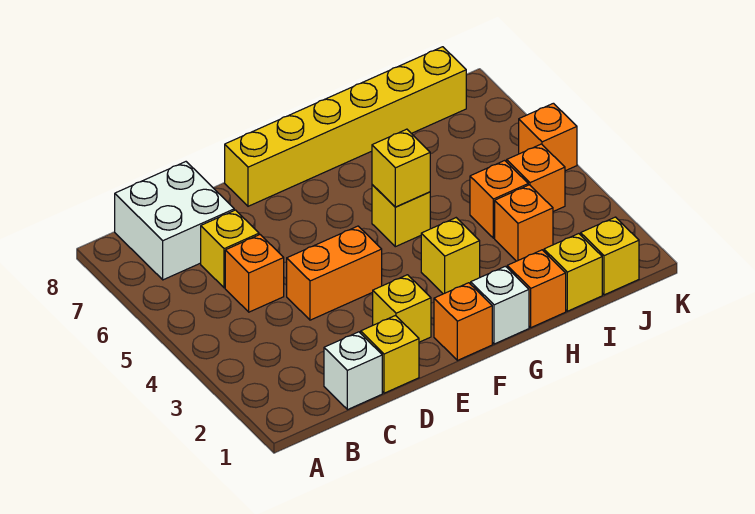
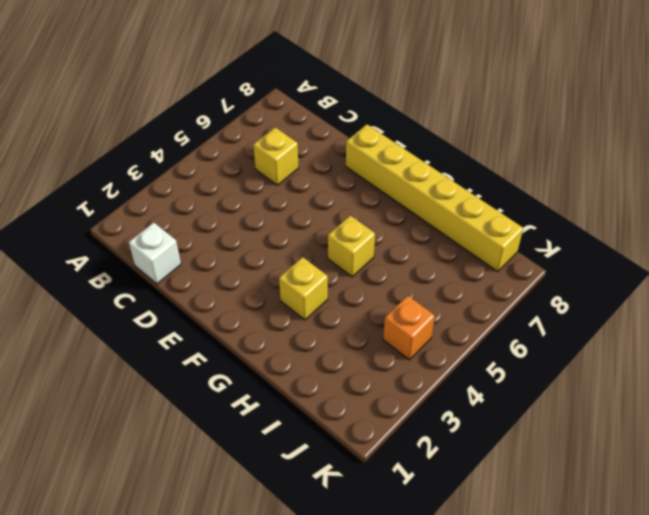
none -> white brick B7:C8 level 1
none -> orange brick C5 level 1
none -> yellow brick D1 level 1

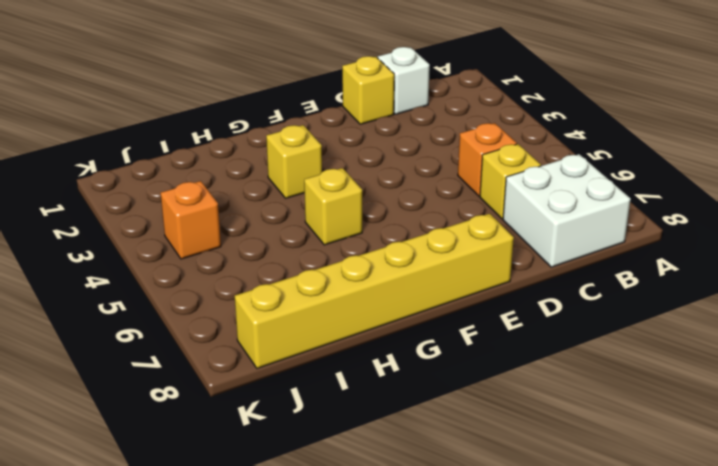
none -> orange brick D4:E4 level 1
none -> yellow brick E2 level 1
none -> orange brick F1 level 1

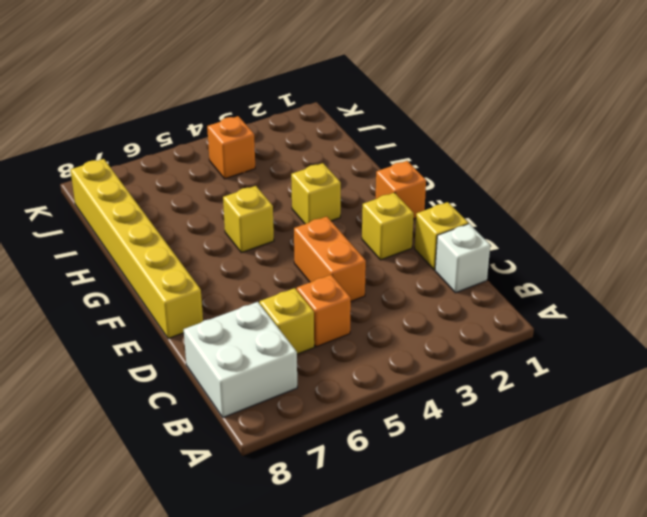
none -> white brick G1 level 1
none -> orange brick H1 level 1
none -> yellow brick I1 level 1

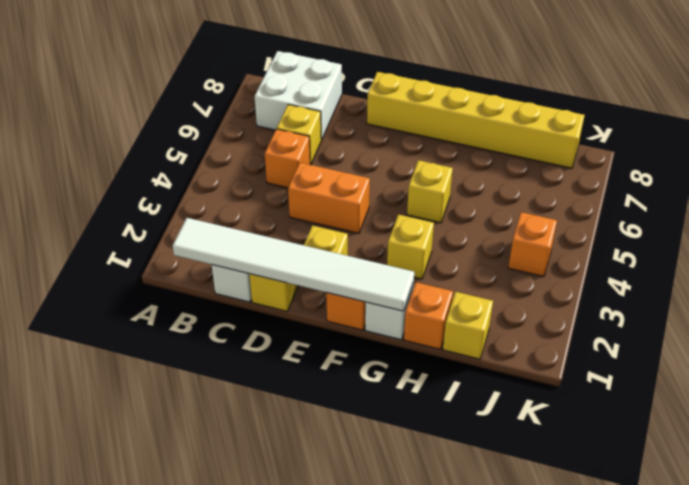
white tile B1:G1 level 2 -> none
none -> orange brick I3 level 1
none -> orange brick I4 level 1
none -> yellow brick J1 level 1

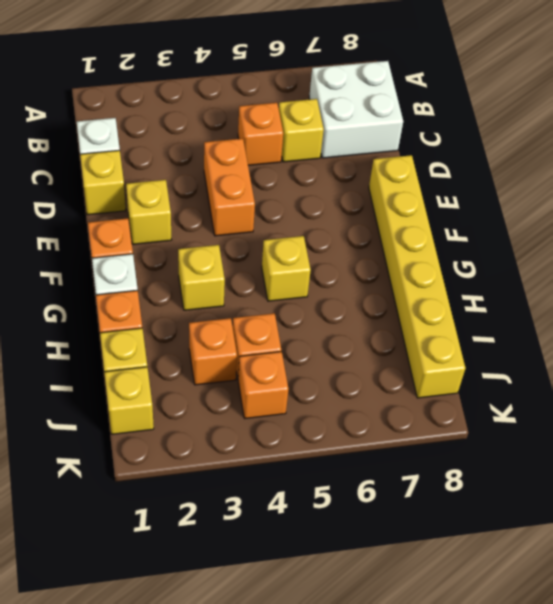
none -> orange brick K5 level 1
none -> yellow brick G5 level 2

